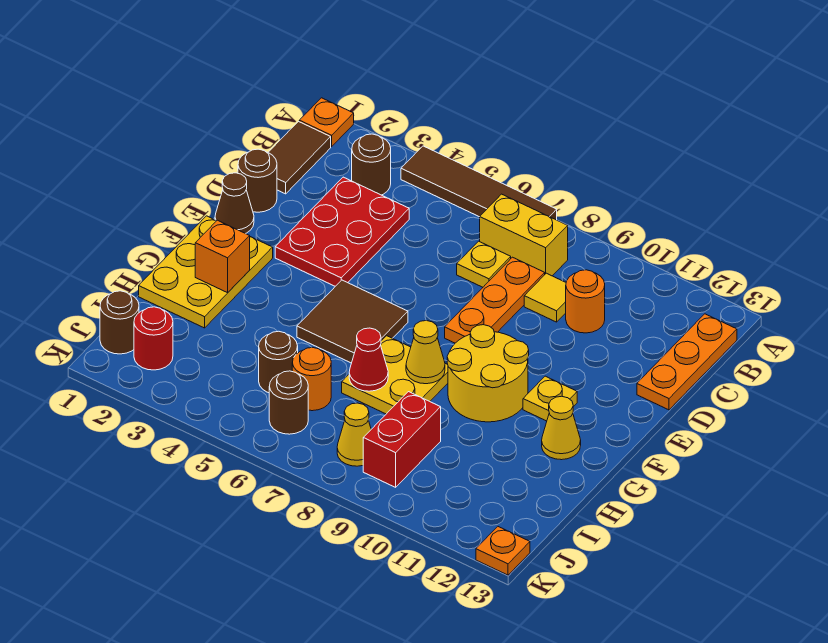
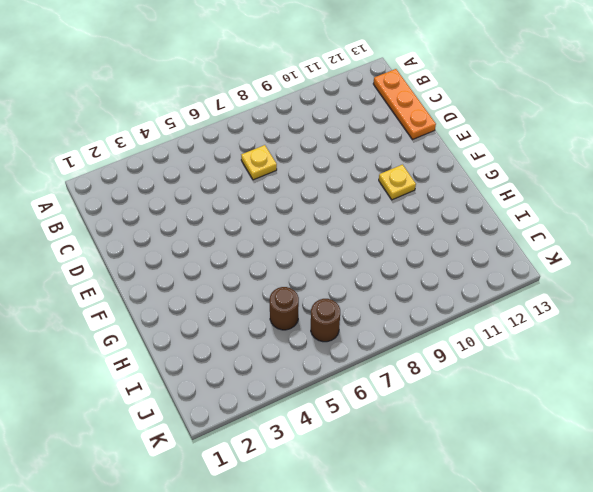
none -> orange plate A1 level 1
none -> brown tile A4:A7 level 1
none -> brown tile B1:C1 level 1
none -> brown round brick B3 level 1

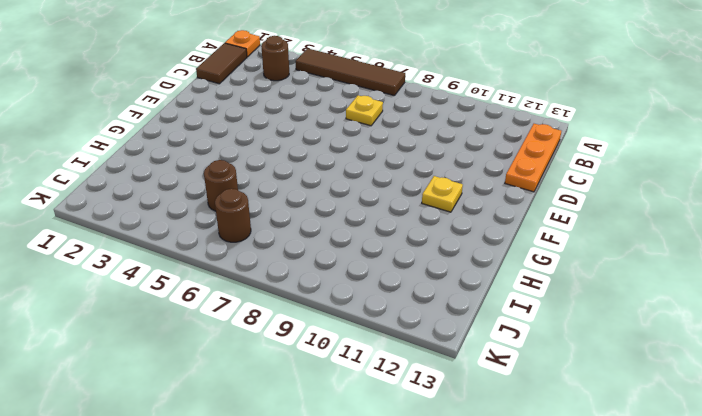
none -> yellow brick B7:B8 level 1
none -> red plate C3:E4 level 1
none -> orange plate C8:E8 level 1
none -> yellow tile C9 level 1

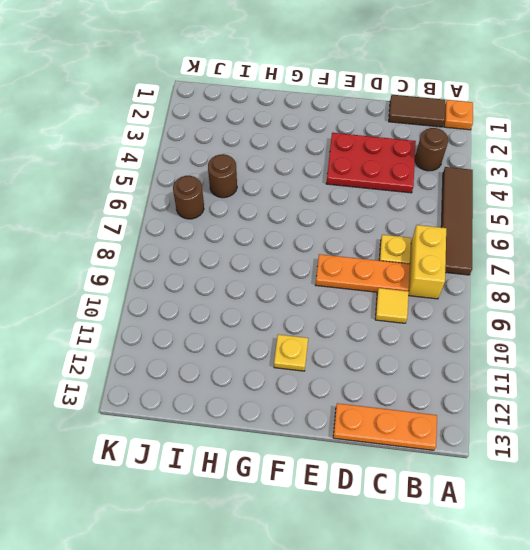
none -> orange round brick C10 level 1
none -> brown round brick D1 level 1
none -> brown cone E1 level 1
none -> yellow plate F1:H2 level 1

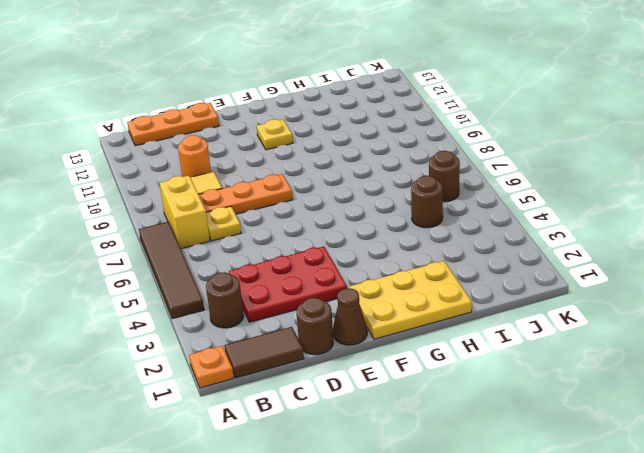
none -> brown tile F5:G6 level 1
none -> yellow round brick F9:G10 level 1
none -> yellow plate G7:H8 level 1
none -> yellow cone G12 level 1

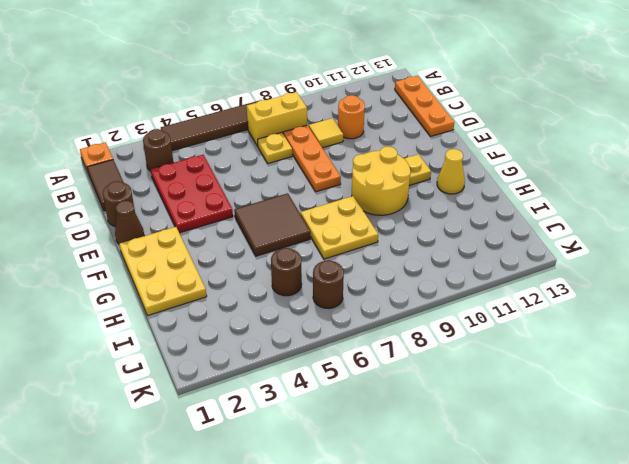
none -> orange round brick I6 level 1
none -> red brick I9:J9 level 1
none -> brown round brick J1 level 1
none -> red round brick J2 level 1

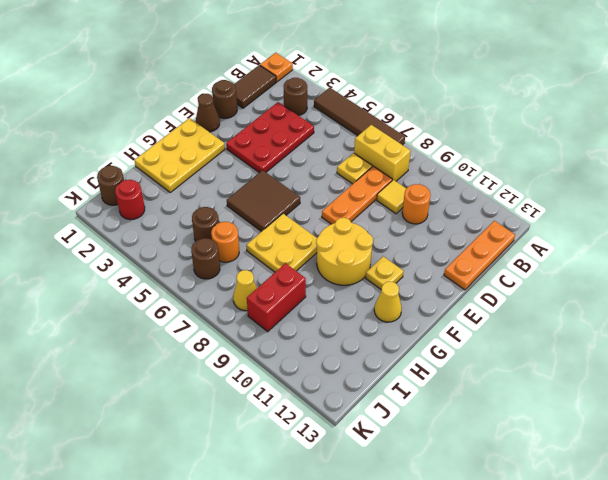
none -> orange plate K13 level 1
none -> orange brick G2 level 2
none -> yellow cone G8 level 2
none -> red cone H7 level 2

